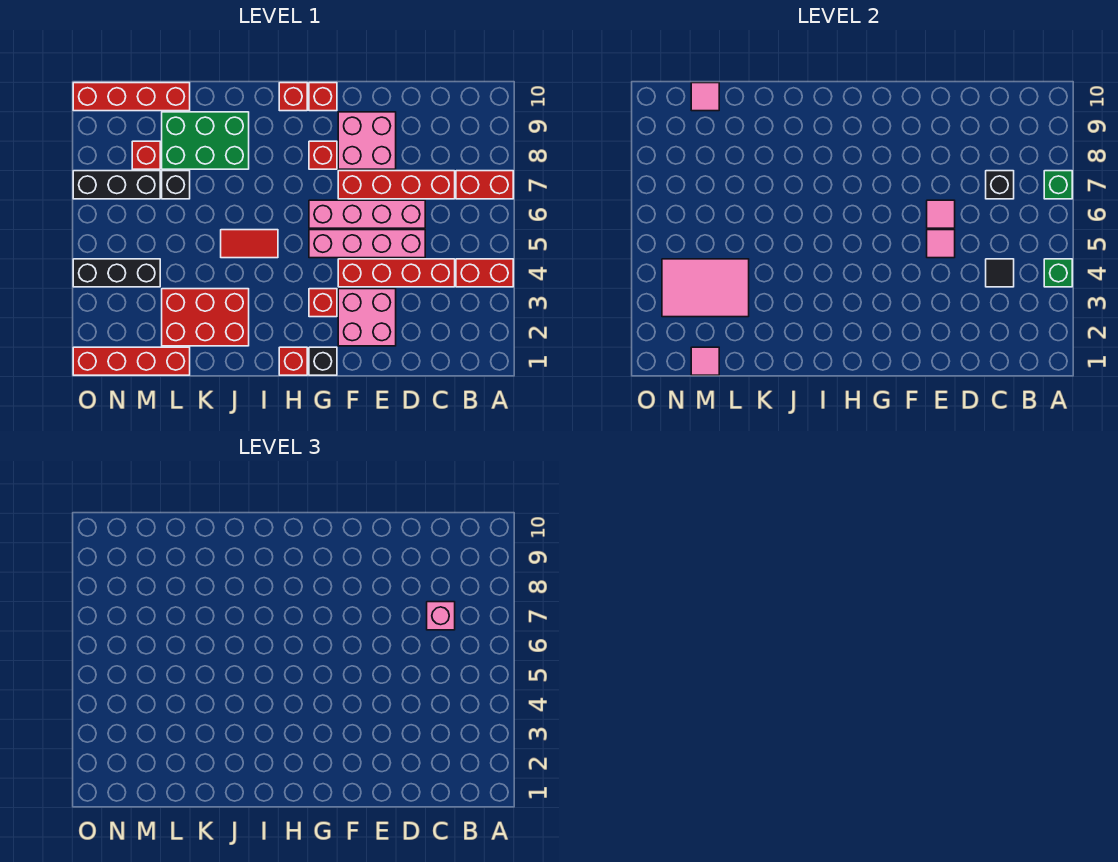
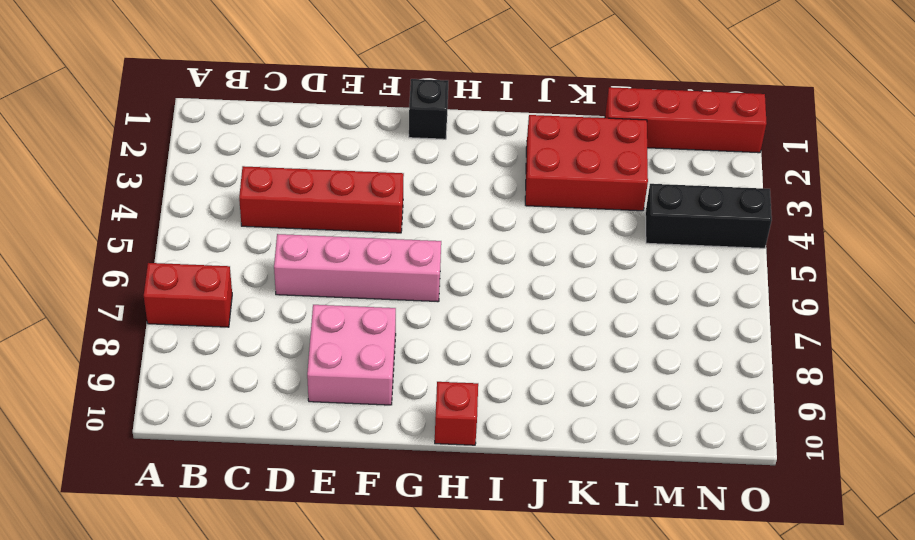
none -> red brick A4:B4 level 1
none -> red brick C7:F7 level 1
none -> pink brick D5:G5 level 1
none -> pink brick E2:F3 level 1

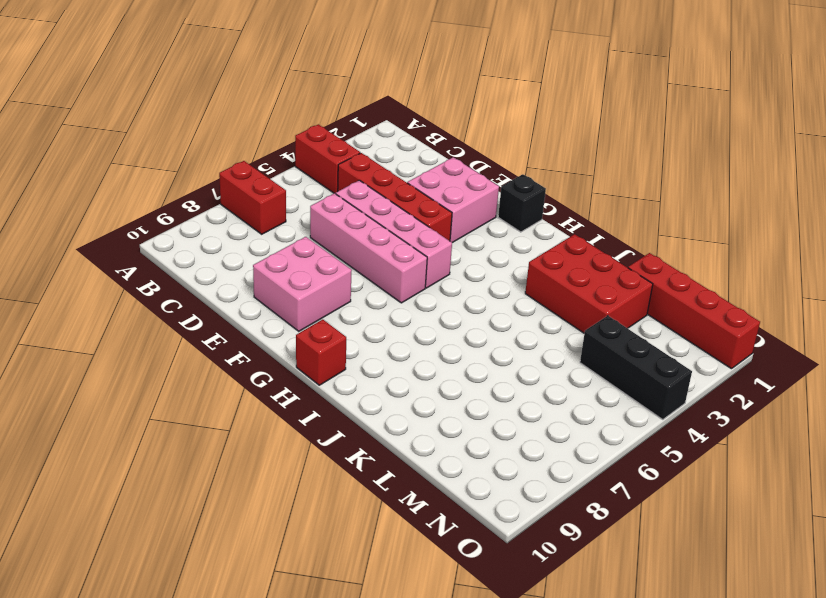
none -> red brick C7:F7 level 1
none -> red brick G3 level 1
none -> red brick G8 level 1
none -> red brick G10 level 1

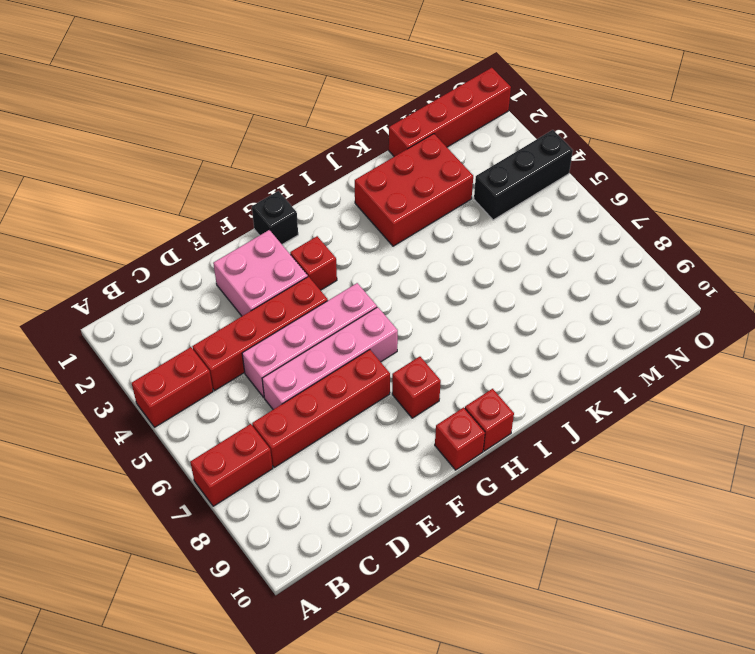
none -> pink brick E8:F9 level 1
none -> red brick H1 level 1
none -> red tile I5:J5 level 1
none -> green brick J8:L9 level 1

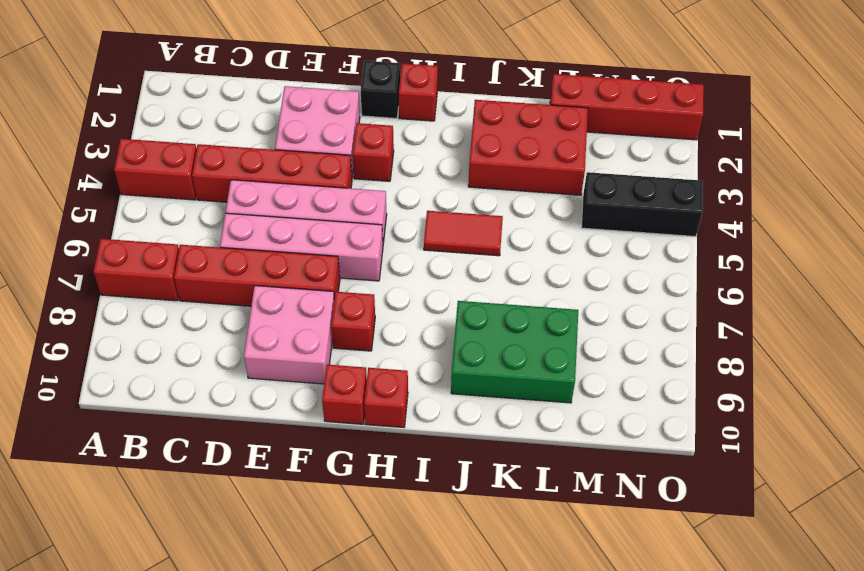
none -> black brick L7 level 1
none -> red brick L10:O10 level 1
none -> black brick M7:O7 level 1
none -> red brick M8 level 1

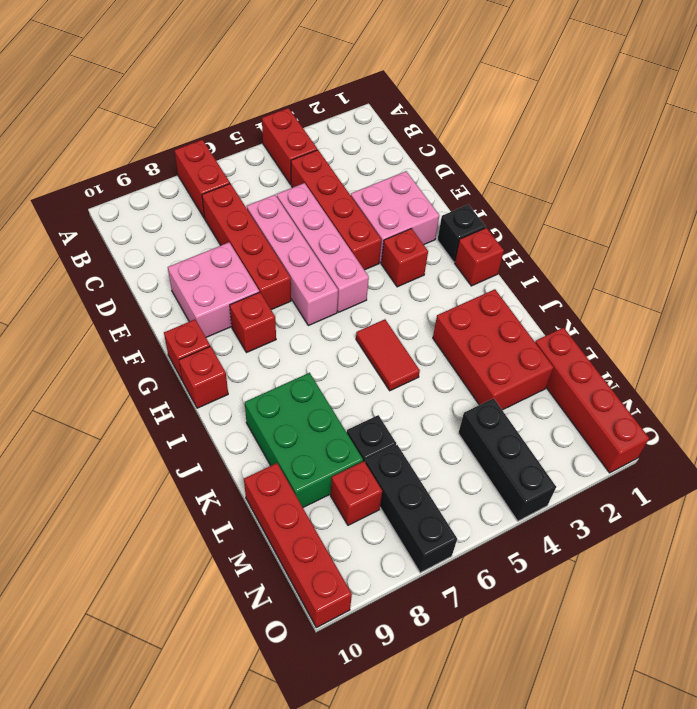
none -> green brick A4 level 2
none -> green brick A7 level 2
none -> black tile C4 level 2
none -> black brick C7 level 2

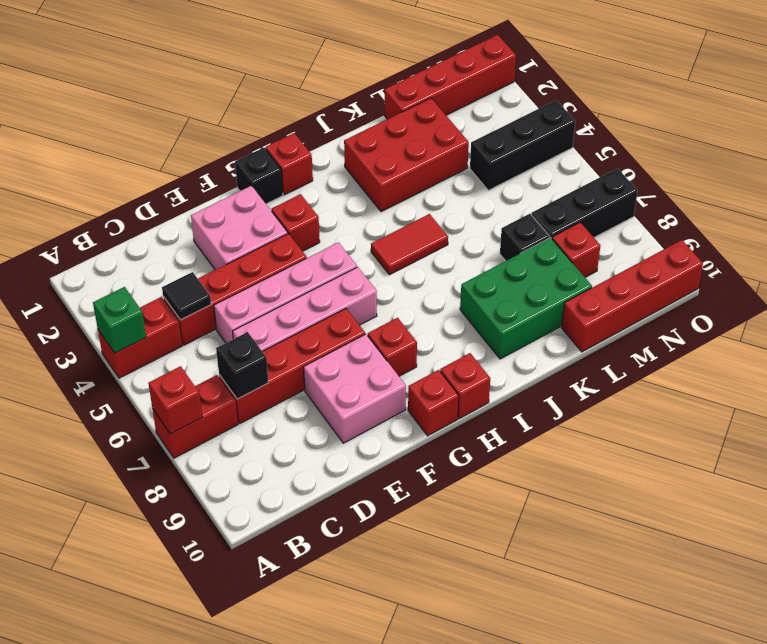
red brick A7 level 2 -> green brick A7 level 2
none -> pink tile E5 level 2
none -> pink tile E6 level 2
none -> pink tile L3:N4 level 2
none -> pink tile M1 level 2

